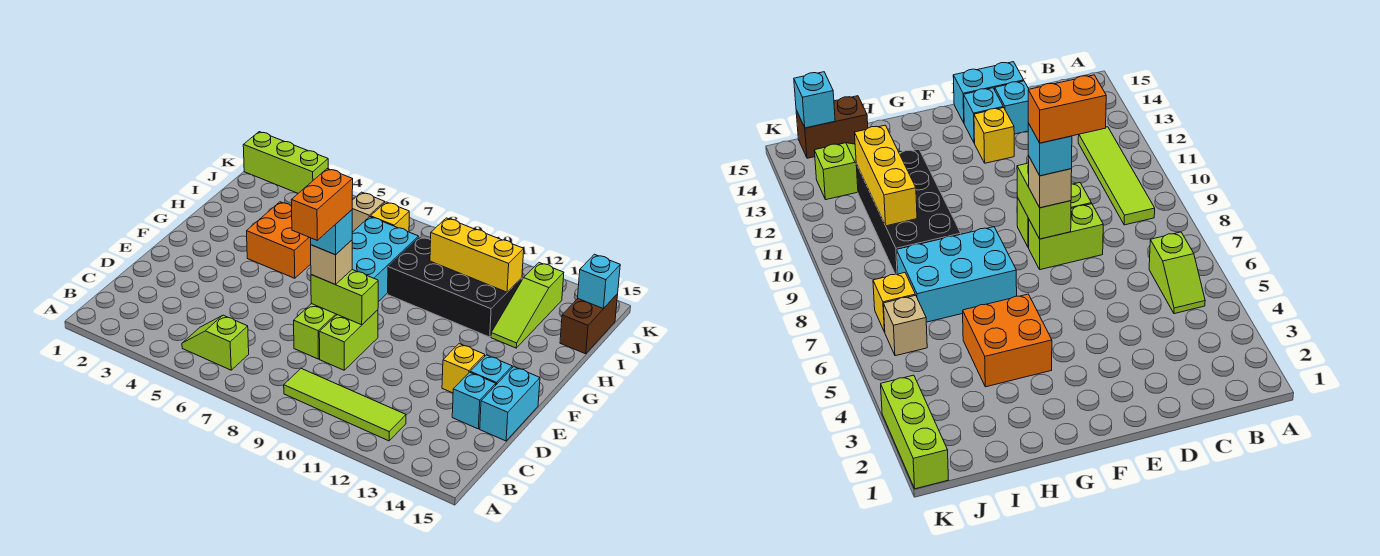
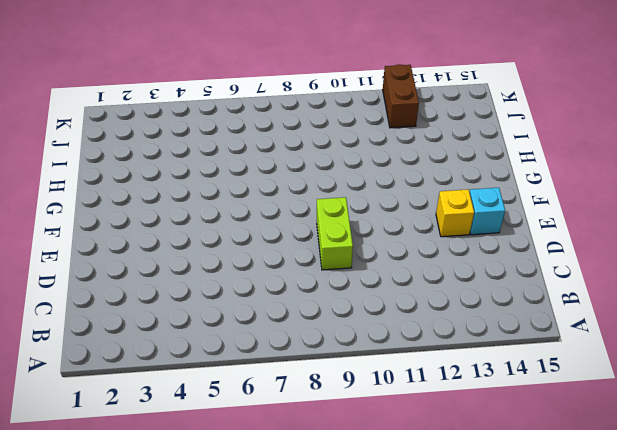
brown brick J12:K12 level 1 -> brown brick I15:J15 level 1
none -> lime slope B5:B6 level 1 top 6
none -> lime tile B9:B12 level 1
none -> lime brick D8:E8 level 1

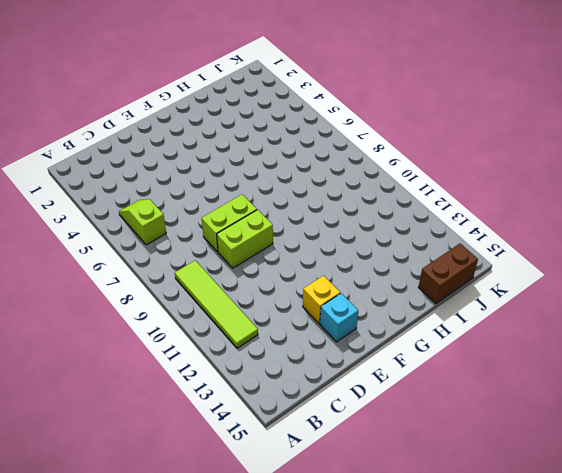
none -> cyan brick D14 level 1
none -> cyan brick D15:E15 level 1
none -> orange brick G4:H5 level 1

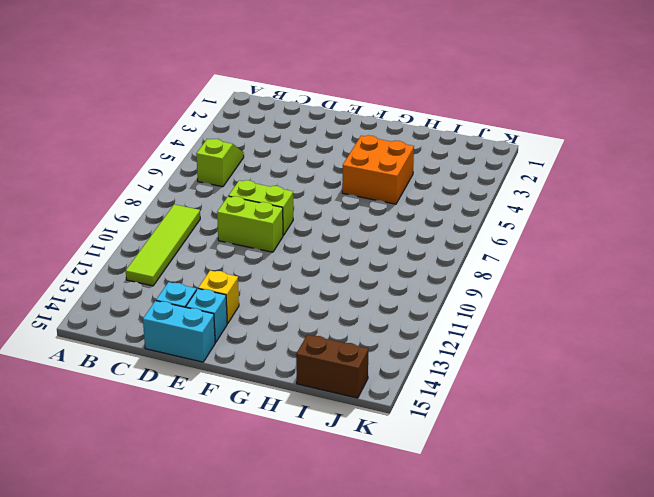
none -> cyan brick G7:I8 level 1
none -> black brick H9:I12 level 1
none -> lime slope H13:J13 level 1 top J

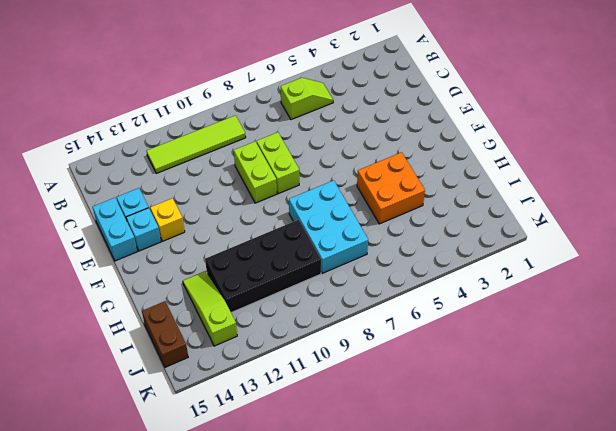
none -> tan brick J6 level 1
none -> yellow brick J7 level 1
none -> lime brick K1:K3 level 1

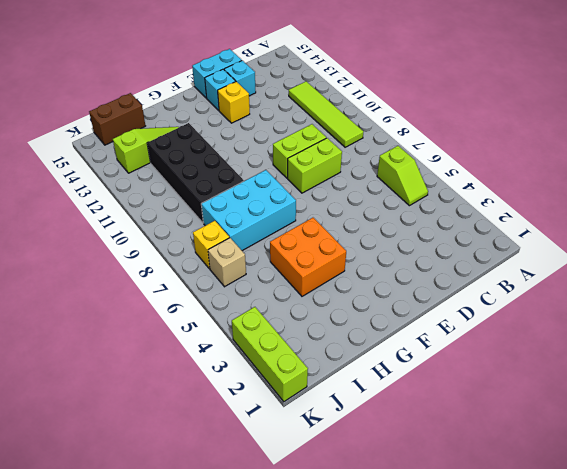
none -> lime brick E8:E9 level 2
none -> yellow brick I10:I12 level 2
none -> cyan brick J15 level 2

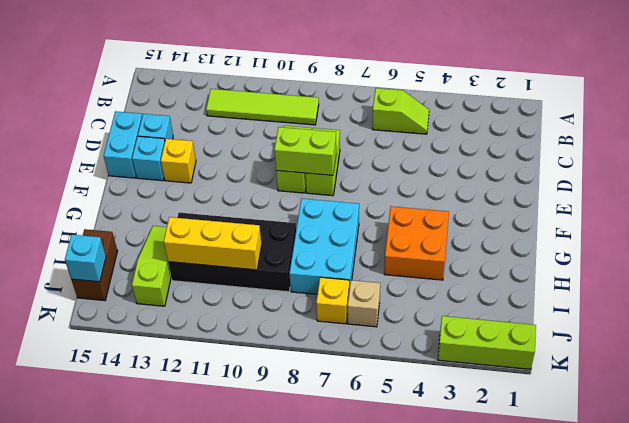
none -> tan brick E8 level 3
none -> cyan brick E8 level 4
none -> orange brick D8:E8 level 5

